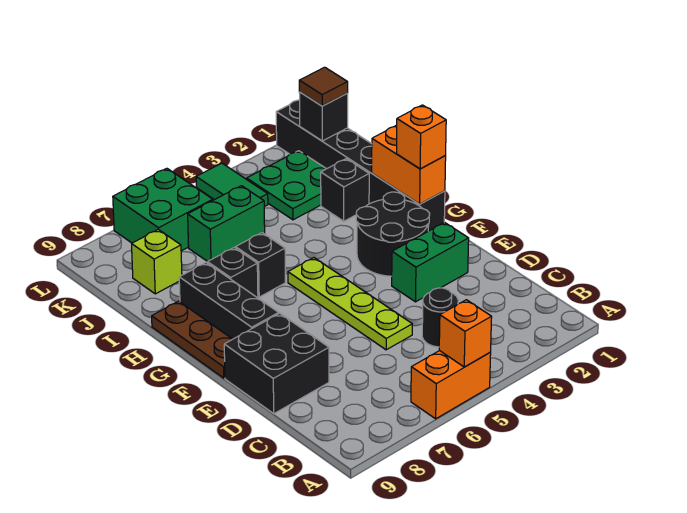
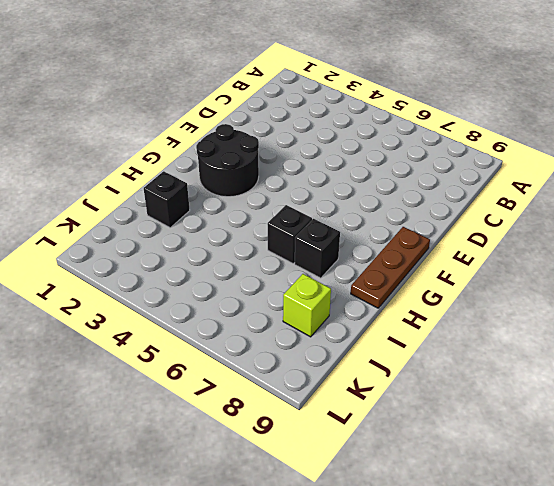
none -> orange brick A5:A6 level 1
none -> black round brick C4 level 1
none -> lime plate D5:G5 level 1

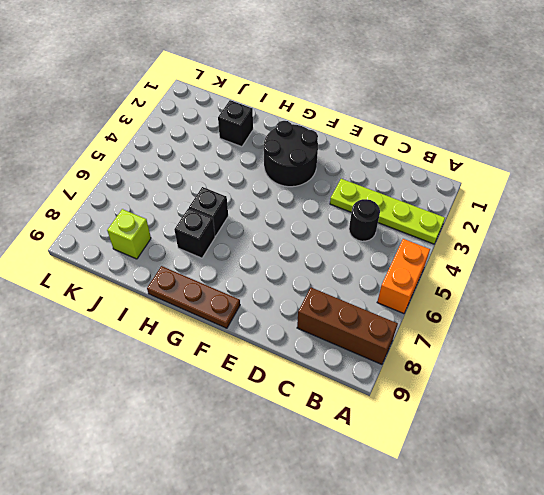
lime plate A3:D3 level 1 -> lime plate D5:G5 level 1
brown brick A8:C8 level 1 -> none
none -> black brick D8:E9 level 1
none -> green brick E2:E3 level 1
none -> black brick F8:H8 level 1

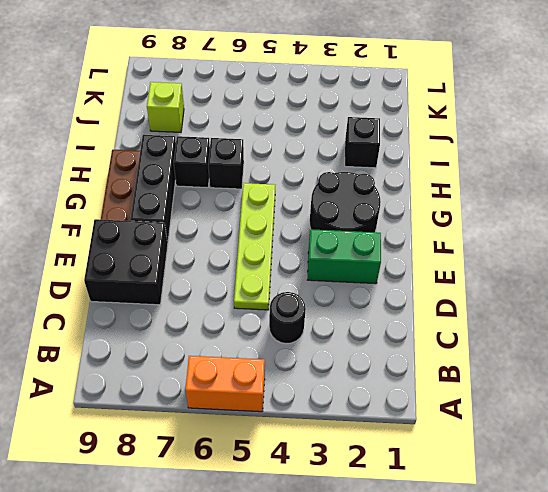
none -> black brick G1:L1 level 1
none -> green plate J2:K3 level 1
none -> green brick J5:J6 level 1

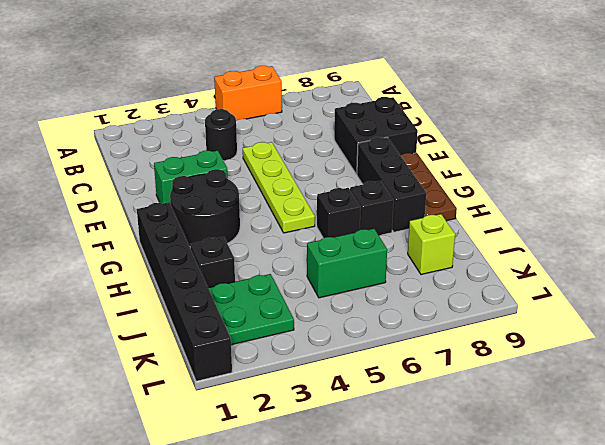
none -> green tile K4:L4 level 1
none -> green brick K6:L7 level 1
none -> orange brick A5 level 2

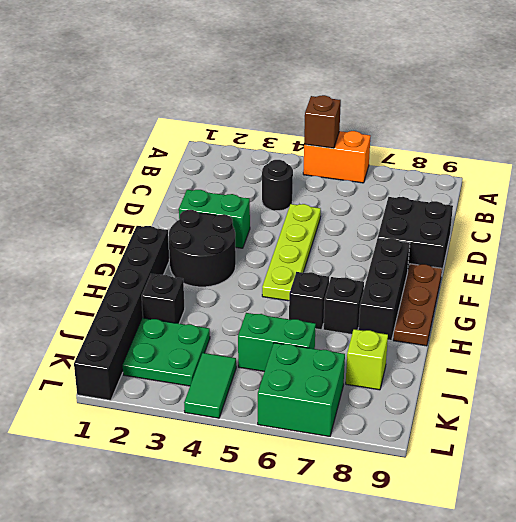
brown brick A5 level 2 -> orange brick A5 level 2
none -> orange brick G1:H1 level 2
none -> black brick K1 level 2
none -> orange brick G1 level 3

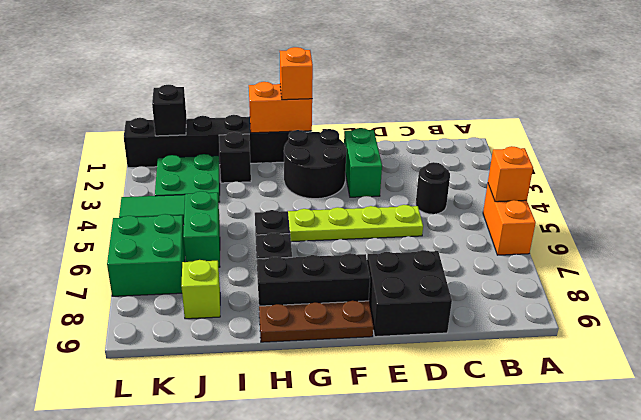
none -> brown tile K1 level 3

